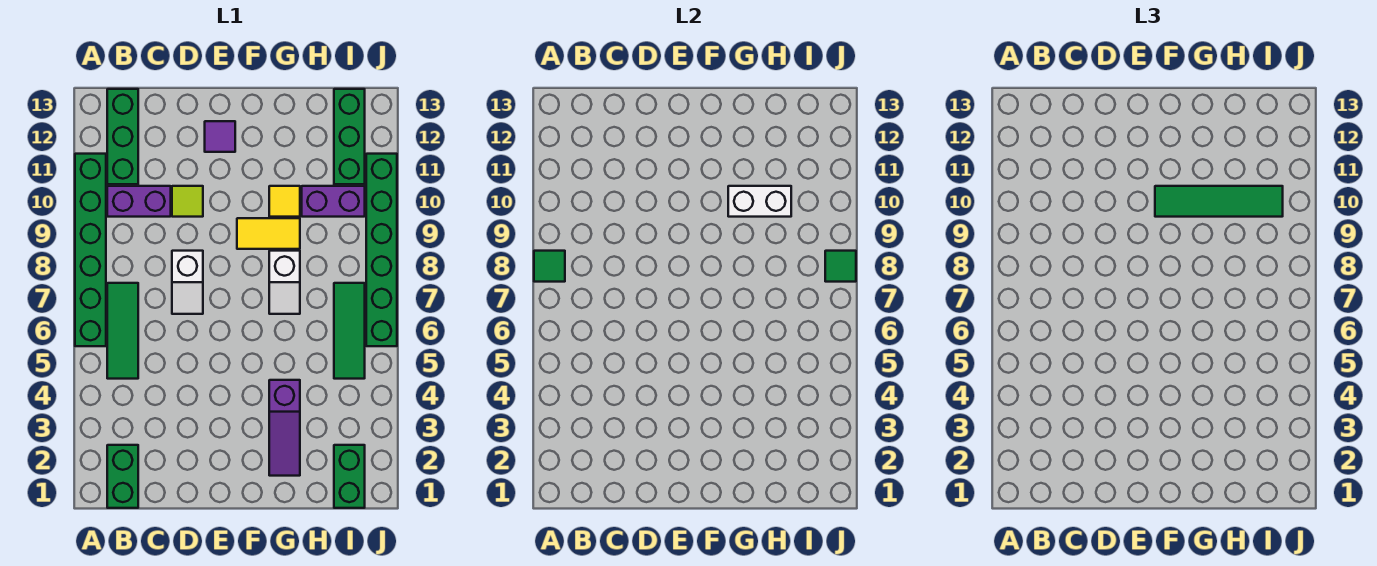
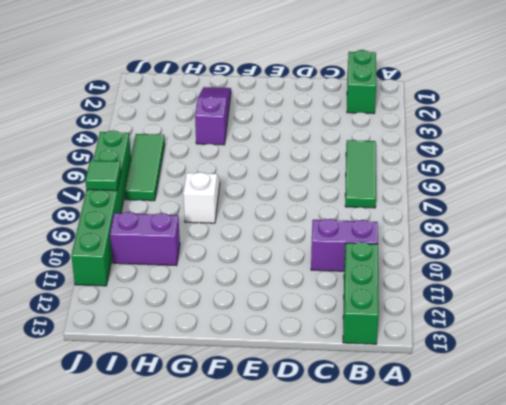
none -> green brick A6:A11 level 1
none -> white slope D7:D8 level 1 top 8
none -> lime tile D10 level 1

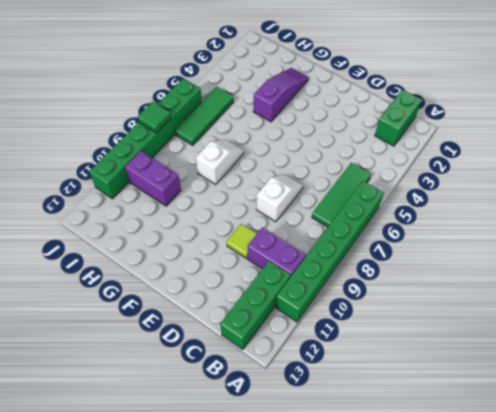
none -> purple tile E12 level 1
none -> yellow tile F9:G9 level 1
none -> yellow tile G10 level 1

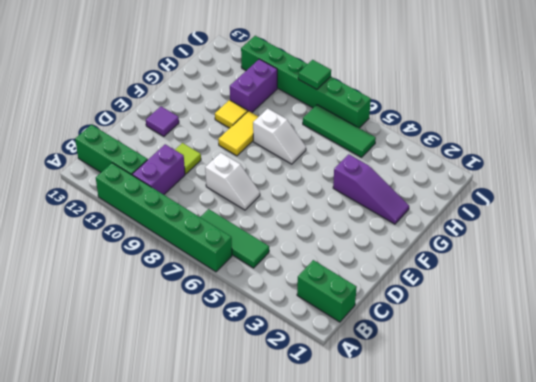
none -> green brick I1:I2 level 1
none -> green brick I11:I13 level 1
none -> green tile A8 level 2

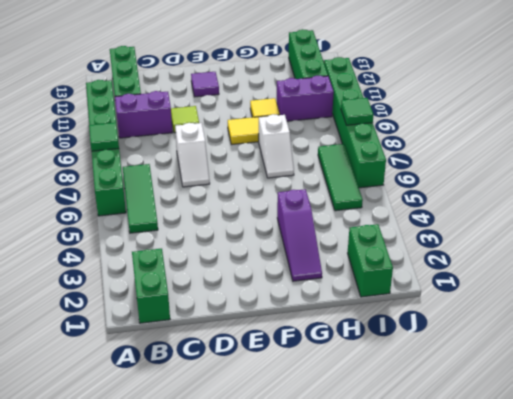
none -> white brick G10:H10 level 2
none -> green tile F10:I10 level 3

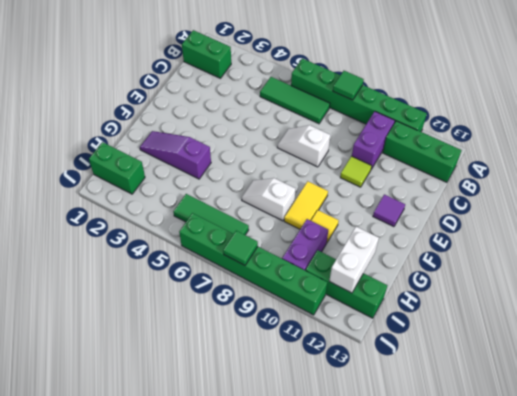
white brick H12:I12 level 2 -> white brick G10:H10 level 2
none -> green tile F10:I10 level 3

